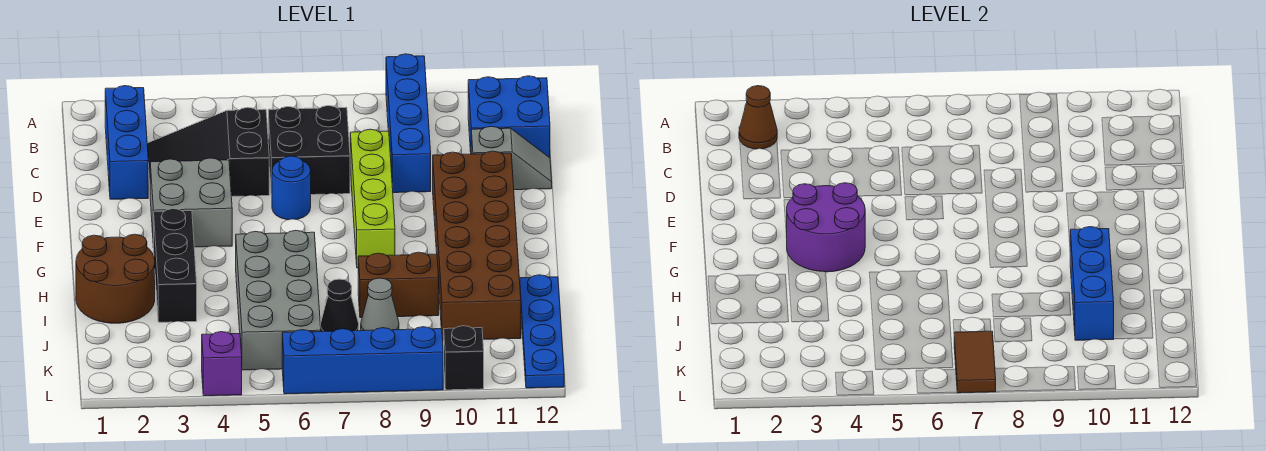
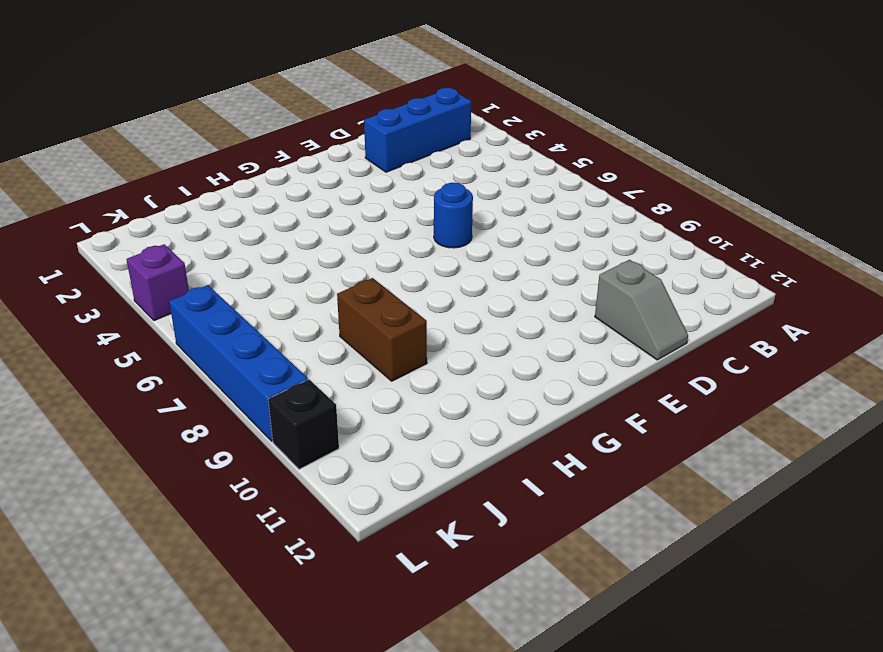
none -> blue brick A9:D9 level 1
none -> blue brick B11:C12 level 1
none -> black slope C3:D5 level 1 top 5

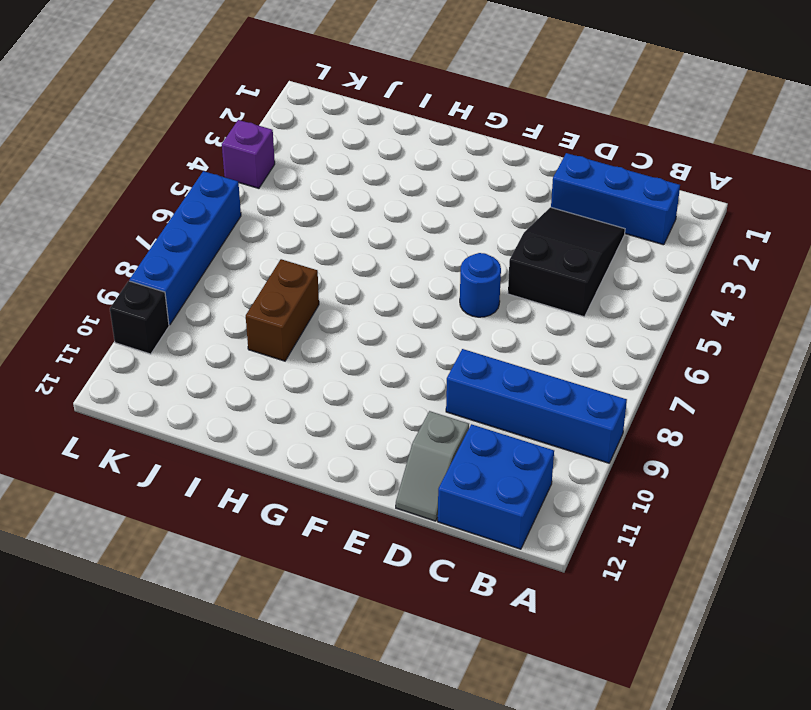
none -> black brick C6:D7 level 1
none -> lime brick D8:G8 level 1
none -> grey brick E3:F4 level 1

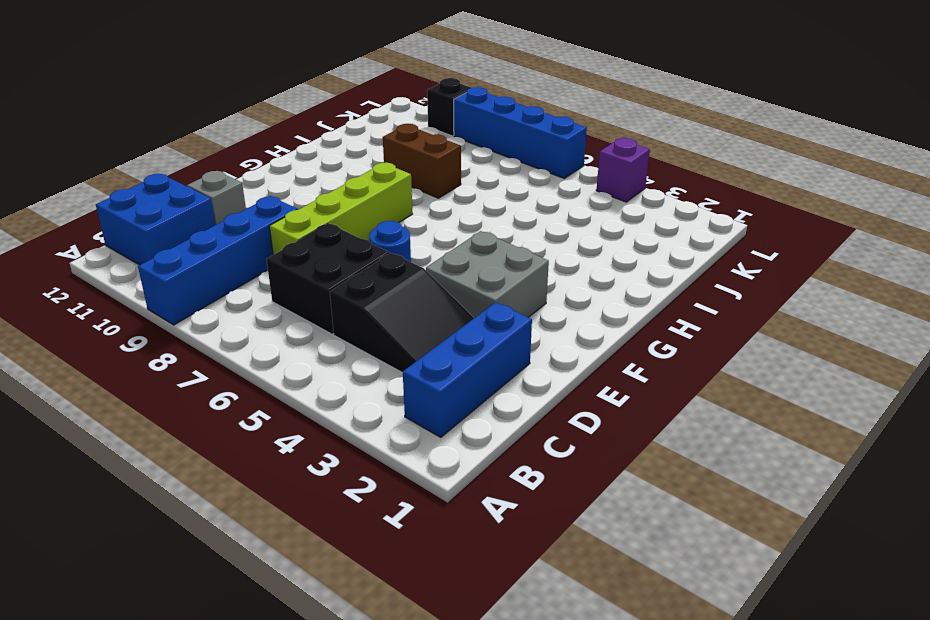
none -> brown brick E10:J11 level 1
none -> black brick G3:I3 level 1
none -> brown round brick H1:I2 level 1

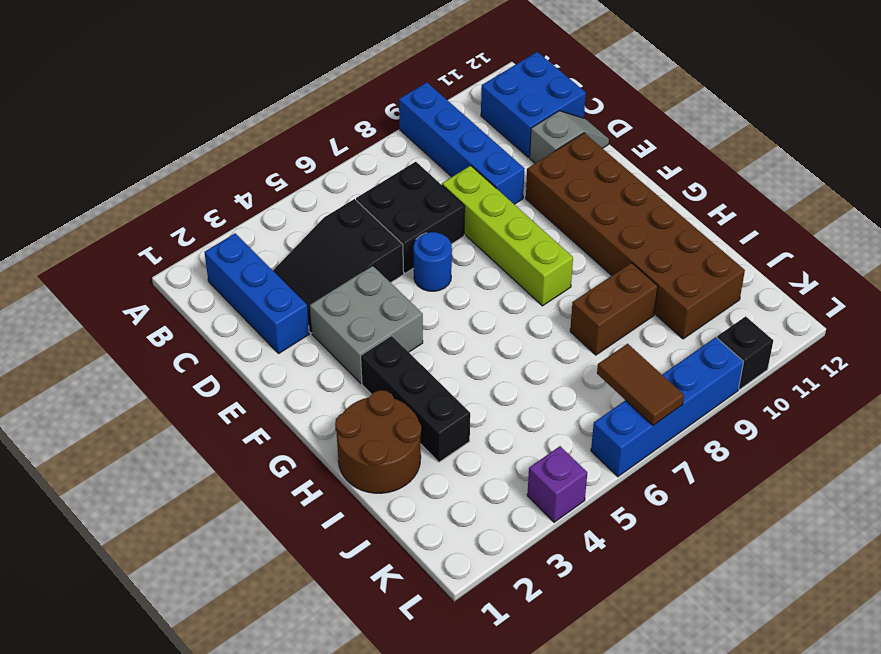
none -> grey brick H5:K6 level 1
none -> blue plate I12:L12 level 1
none -> black cone J7 level 1

